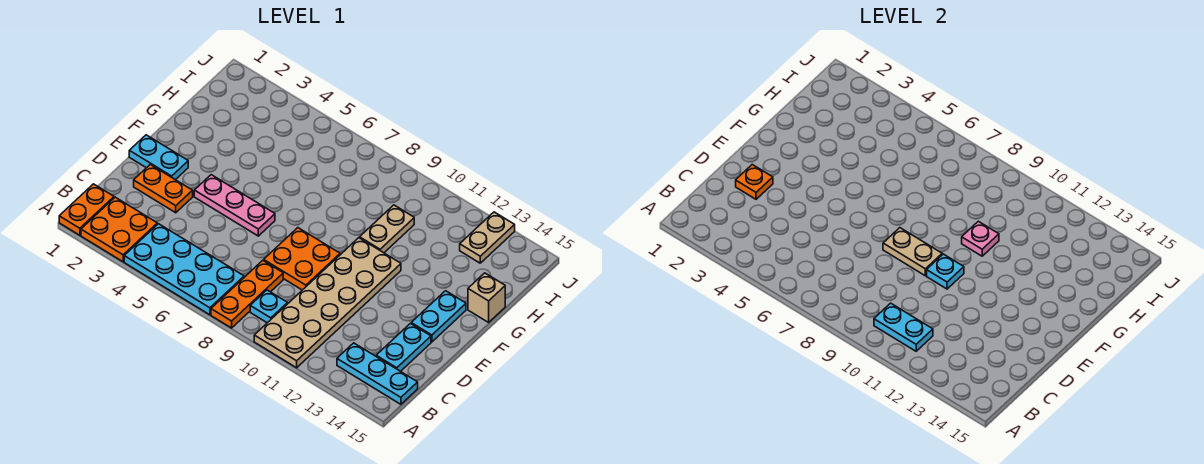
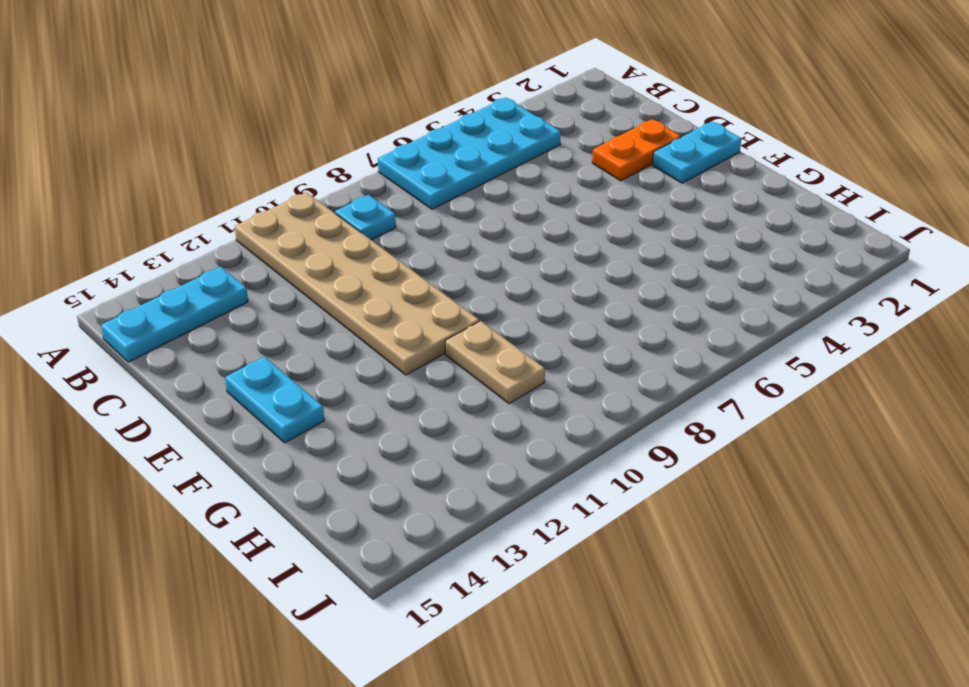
none -> orange plate A1:B1 level 1
none -> orange plate A2:B3 level 1
none -> orange plate A8:C8 level 1

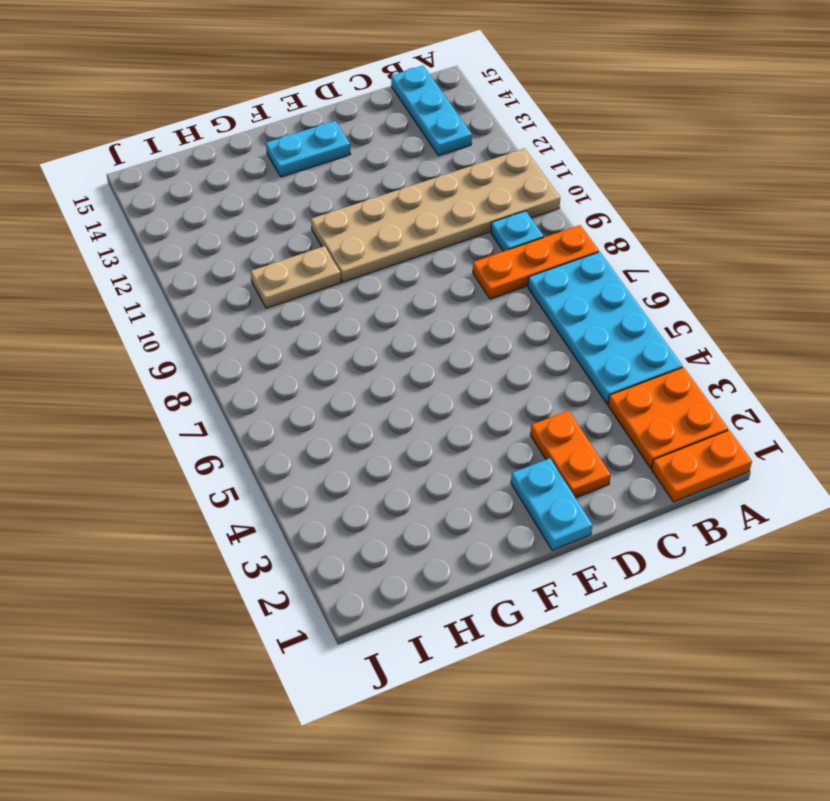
none -> cyan plate C14:D14 level 1
none -> orange plate D8:E9 level 1
none -> pink plate E4:E6 level 1

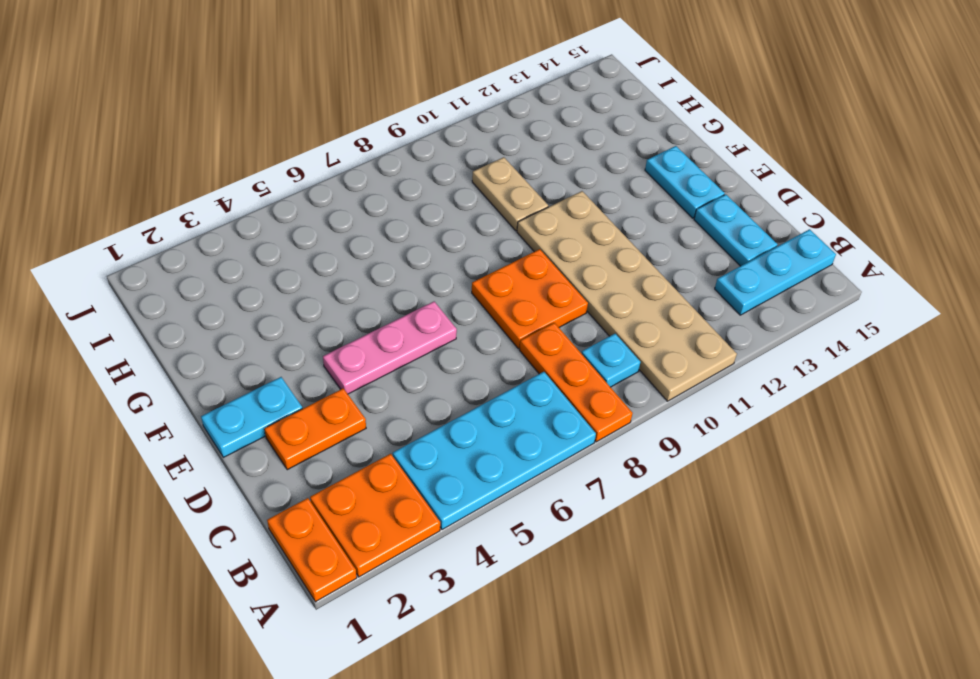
none -> tan brick G15 level 1
none -> tan plate I13:J13 level 1
none -> cyan plate B10:B11 level 2

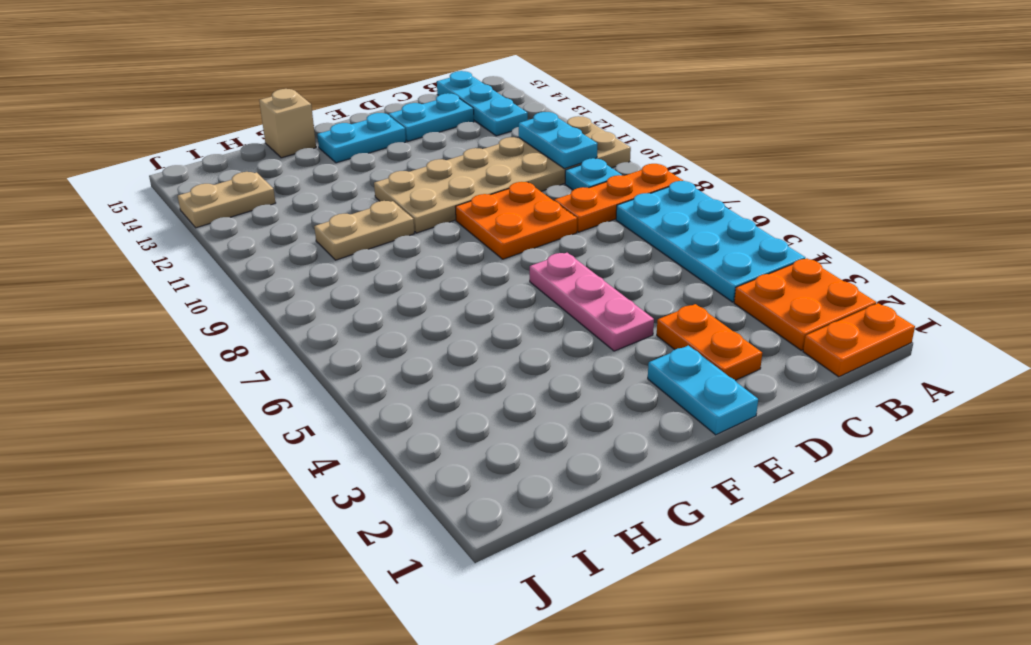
none -> orange plate D2 level 2
none -> tan plate E8:E9 level 2
none -> cyan plate E10 level 2

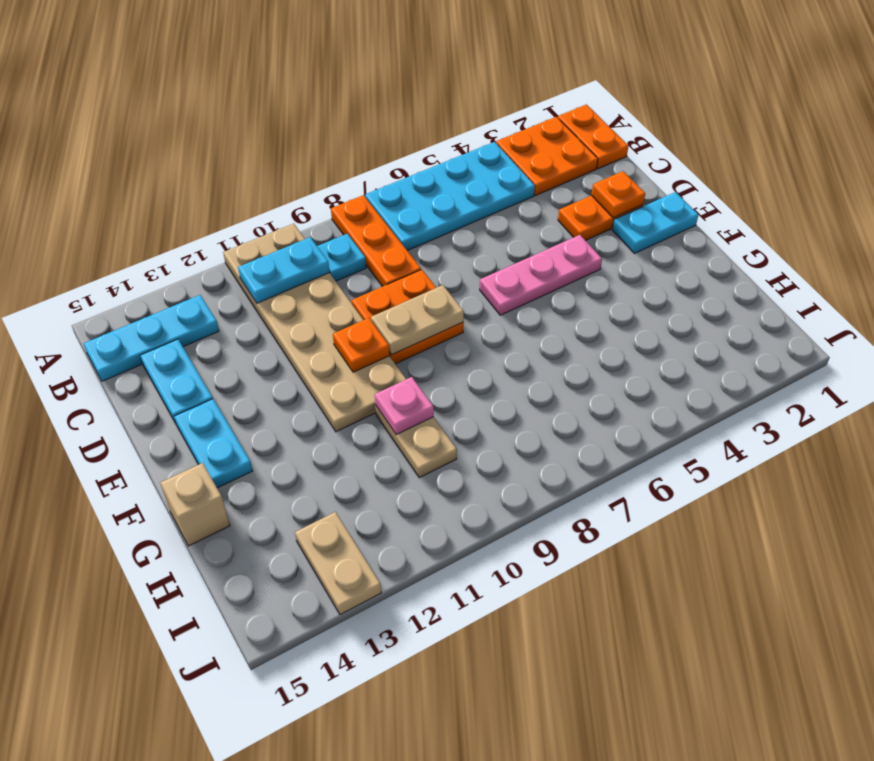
orange plate E10 level 2 -> cyan plate E10 level 2

